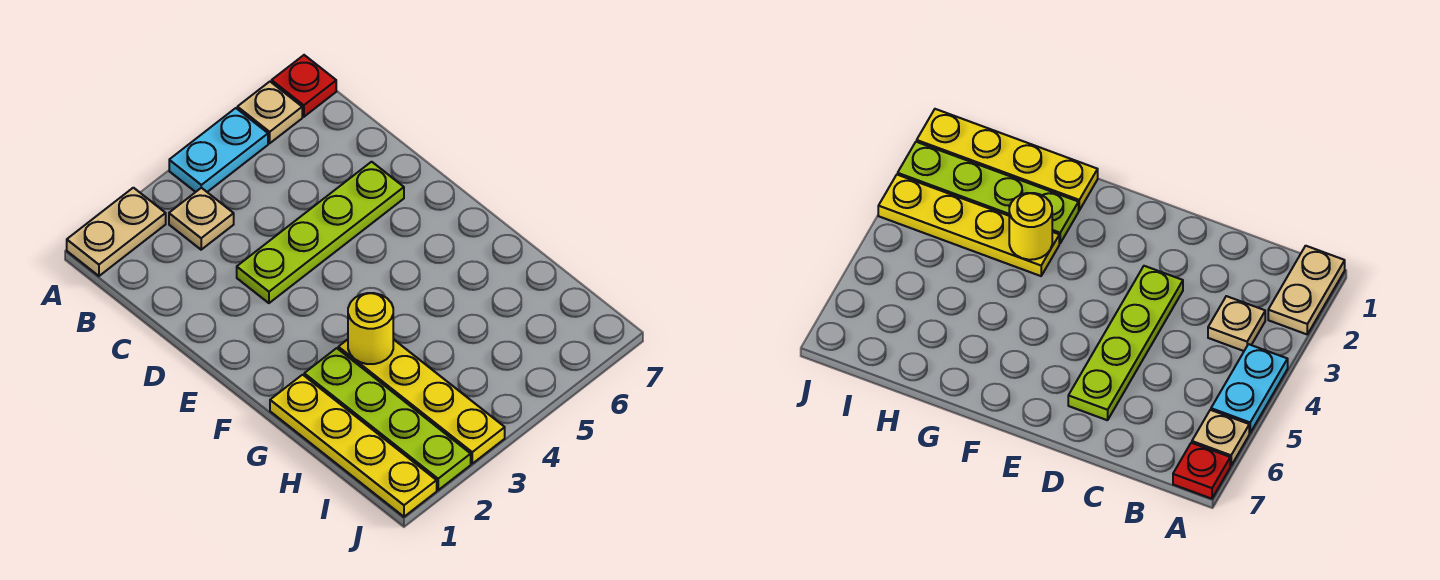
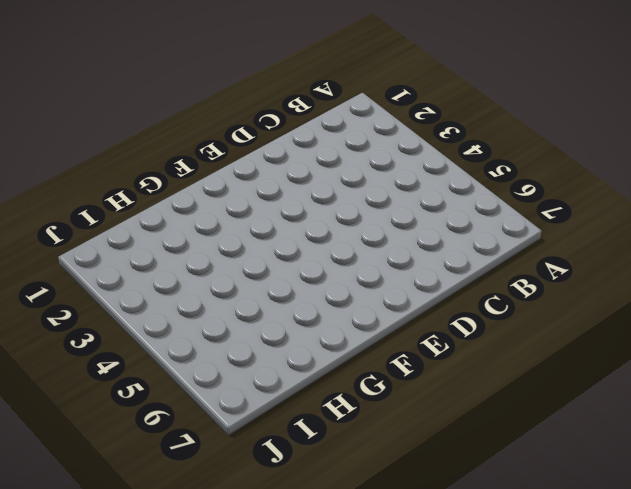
none -> tan plate A1:A2 level 1
none -> cyan plate A4:A5 level 1

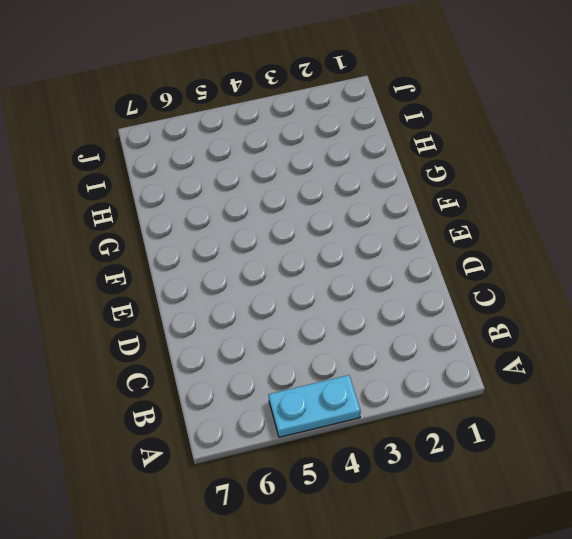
none -> tan plate A1:A2 level 1
none -> tan plate A6 level 1

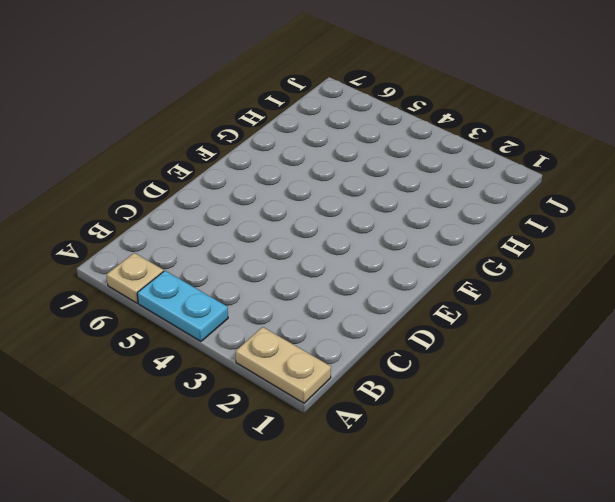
none -> red plate A7 level 1
none -> tan plate B3 level 1

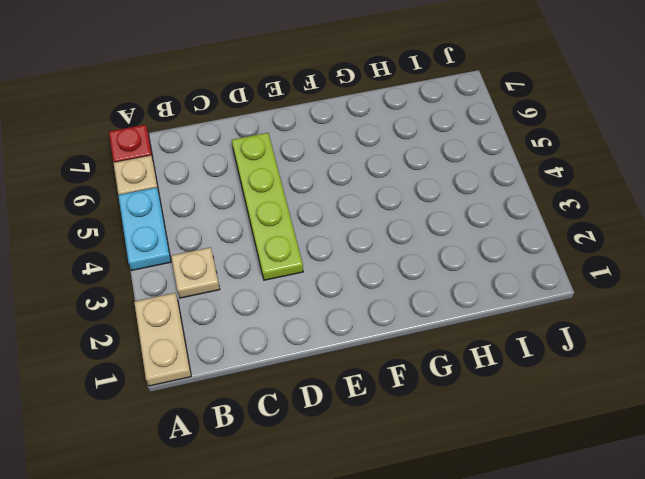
none -> yellow plate G1:J1 level 1
none -> lime plate G2:J2 level 1

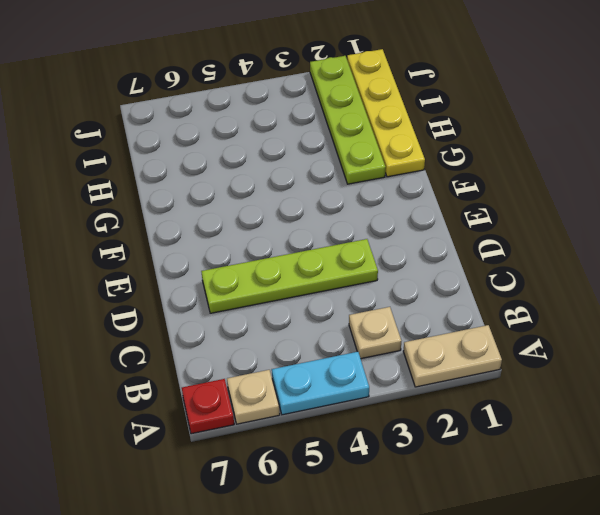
none -> yellow plate G3:J3 level 1
none -> yellow round brick G3 level 2

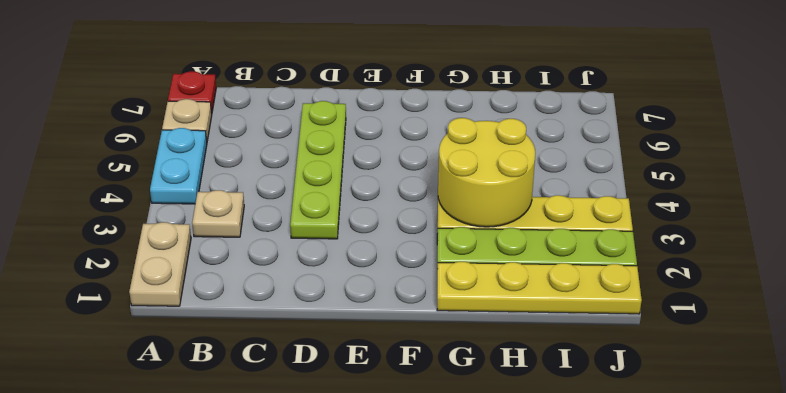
yellow round brick G3:H4 level 2 -> yellow round brick G3 level 2

